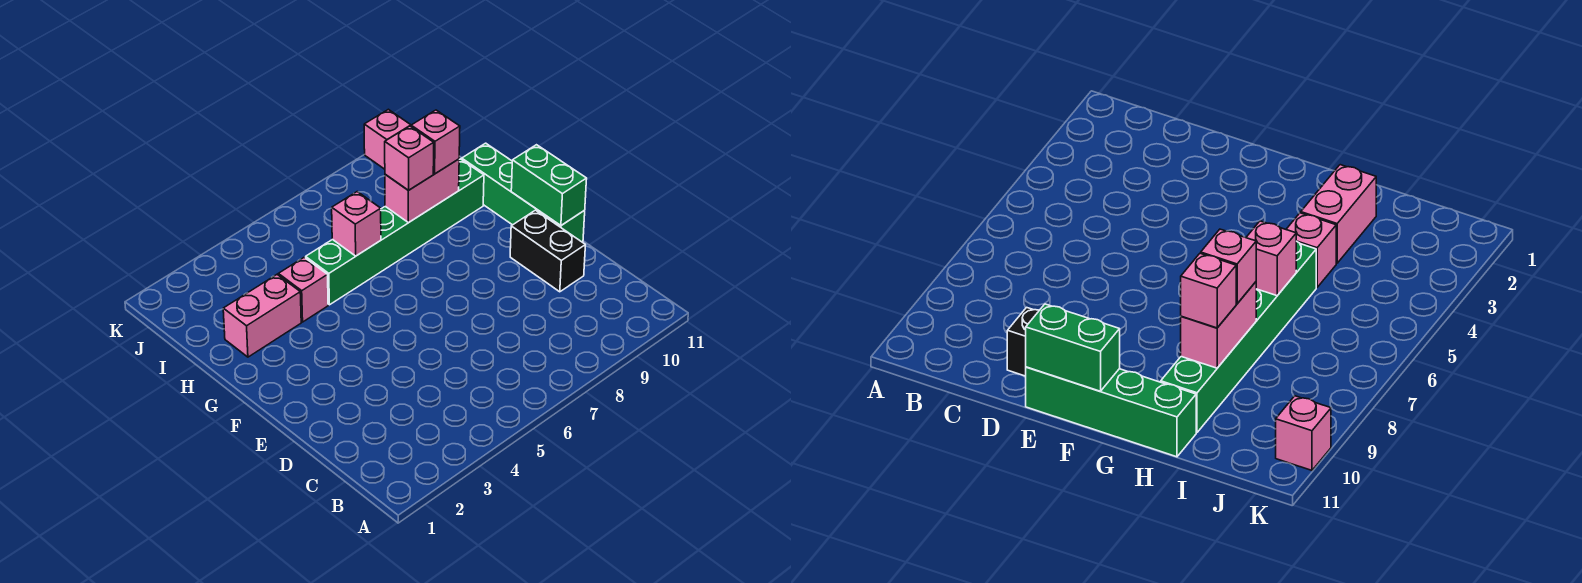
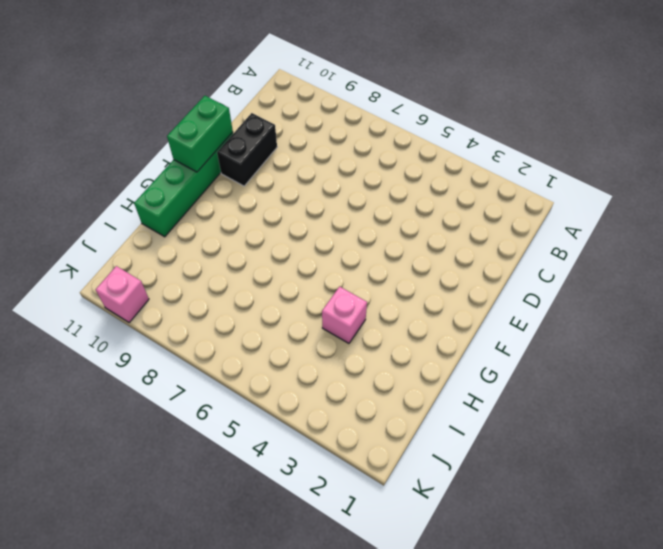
none -> pink brick H2:H3 level 1
none -> green brick H5:H10 level 1

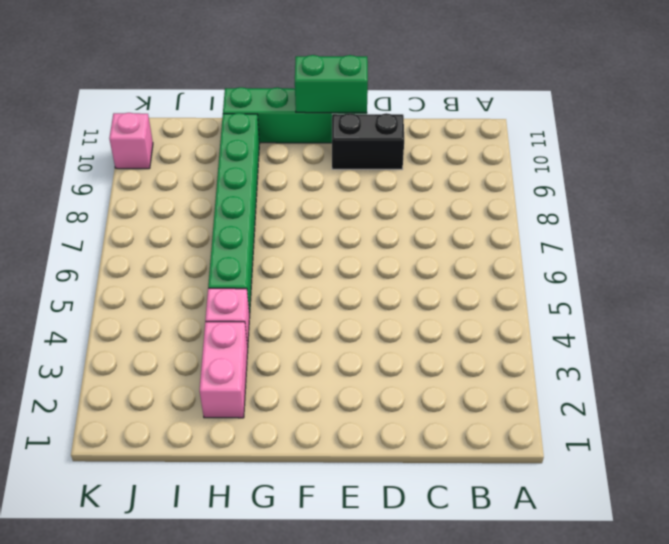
none -> pink brick H6 level 2
none -> pink brick H8:H9 level 2

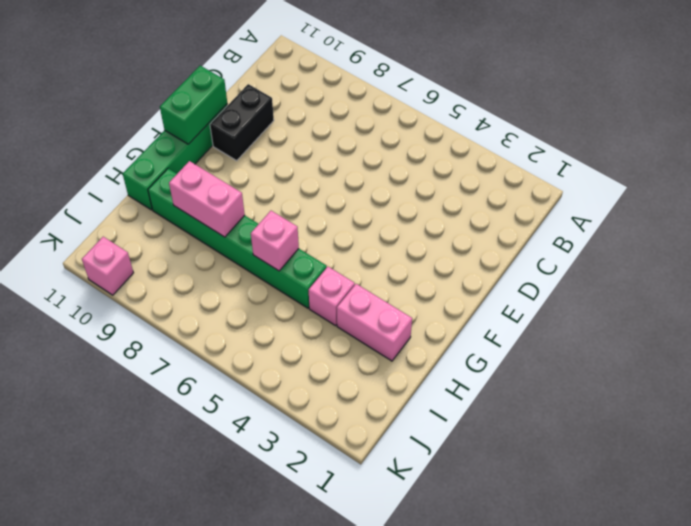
none -> pink brick H8 level 3
none -> pink brick H9 level 3

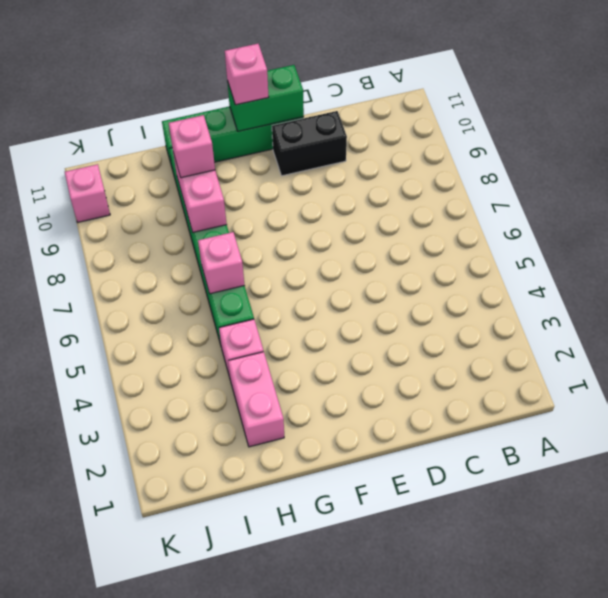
pink brick F11 level 3 -> pink brick H8 level 3

